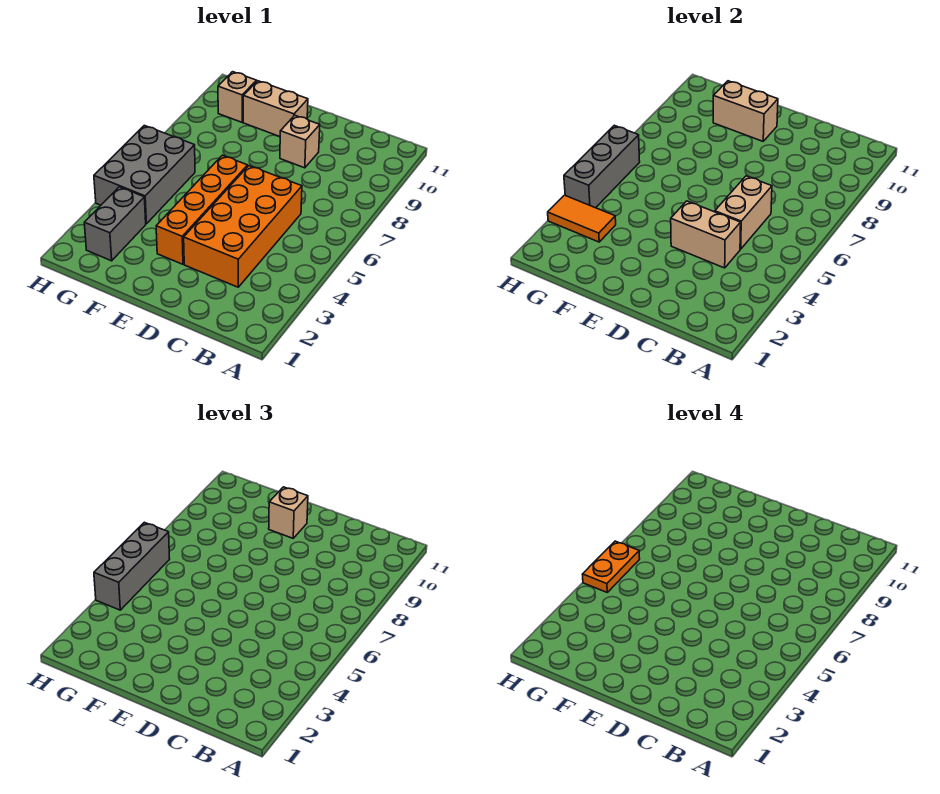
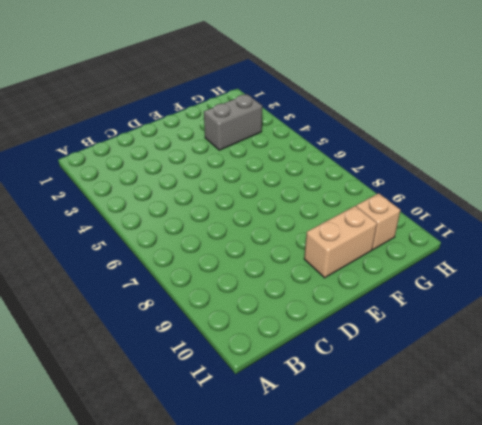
grey brick F3:G3 level 1 -> grey brick G2:G3 level 1
none -> orange brick C3:D6 level 1
none -> tan brick D9 level 1
none -> orange brick E3:E6 level 1

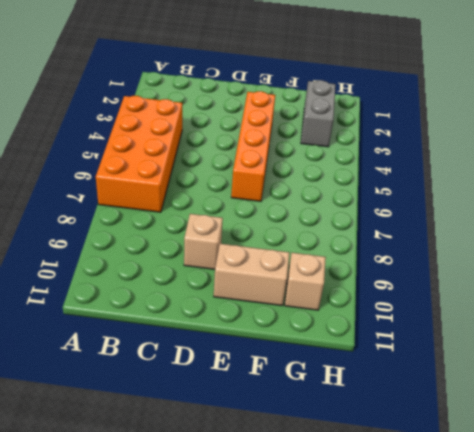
orange brick A4:B7 level 1 -> orange brick C3:D6 level 1
none -> grey brick G4:H6 level 1
none -> tan brick C4:D4 level 2
none -> tan brick C5:C6 level 2

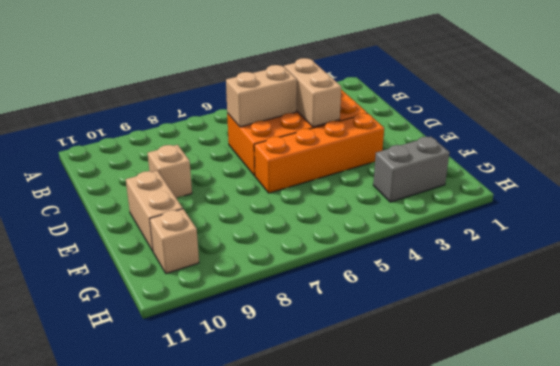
none -> grey brick G4:H6 level 1
none -> tan brick E10:F10 level 2
none -> orange tile G3:H3 level 2

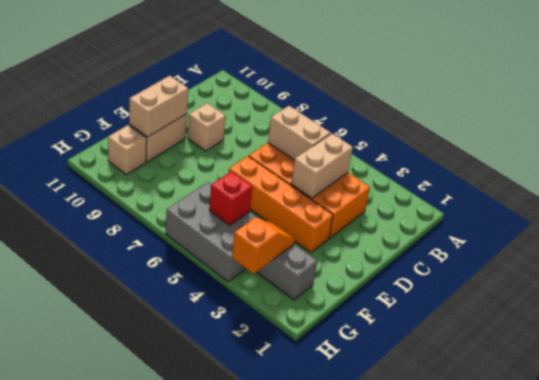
orange slope G3:H3 level 2 top H -> orange tile G3:H3 level 2
red brick G5 level 2 -> none
none -> grey brick H4:H6 level 2
none -> tan brick E10 level 3
none -> grey brick H4:H6 level 3

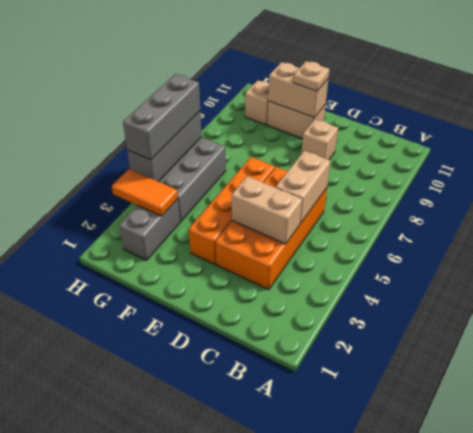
tan plate E10 level 3 -> tan brick E10 level 3
none -> orange plate H5:H6 level 4

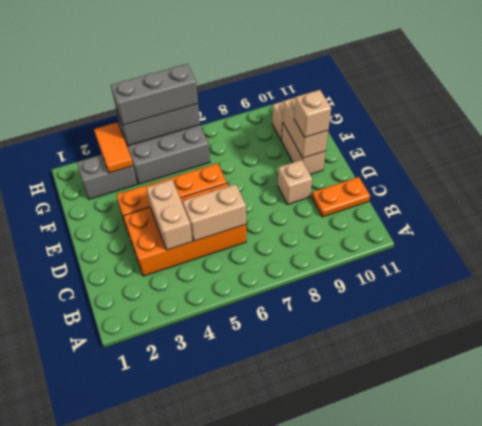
orange plate C10:C11 level 1 -> orange plate H5:H6 level 4

